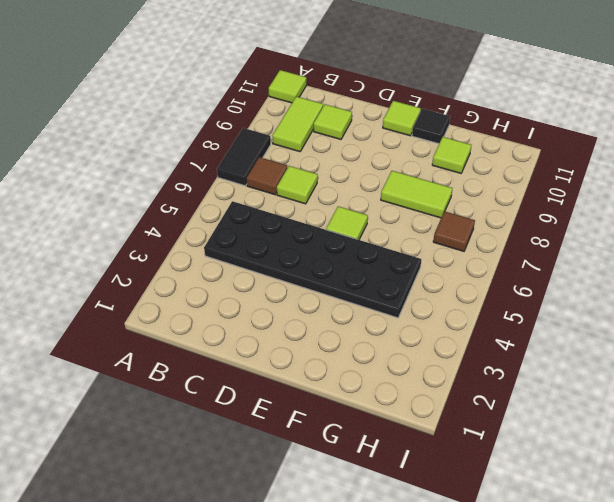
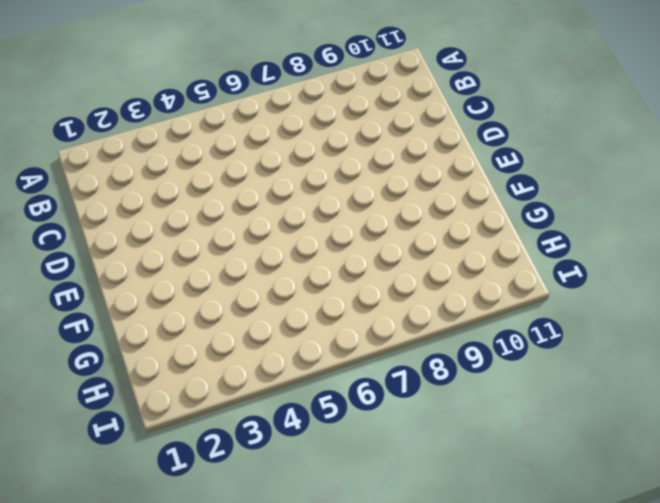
none -> black tile A7:A8 level 1
none -> lime tile A11 level 1
none -> black plate B4:G5 level 1

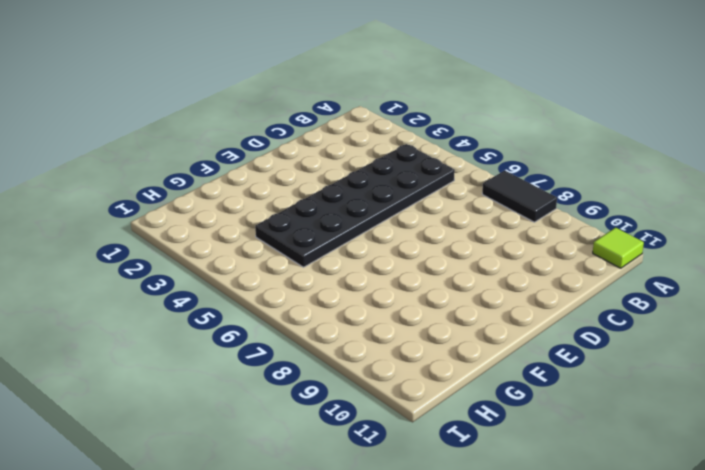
none -> brown tile B7 level 1
none -> lime tile B9:B10 level 1
none -> lime tile C7 level 1

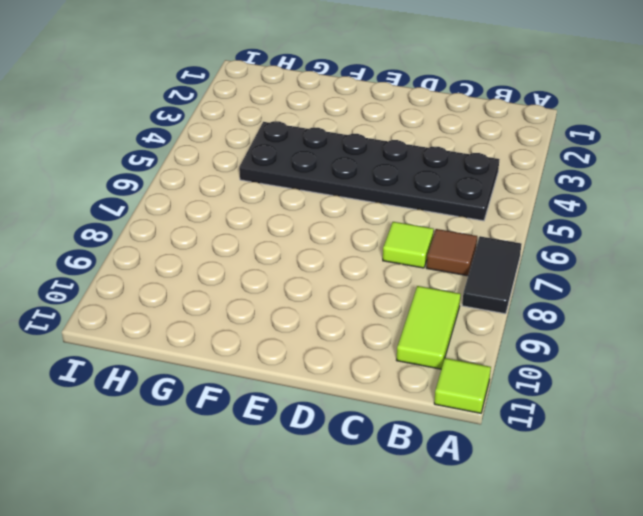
none -> lime tile C10 level 1
none -> lime tile E6 level 1
none -> lime tile E11 level 1

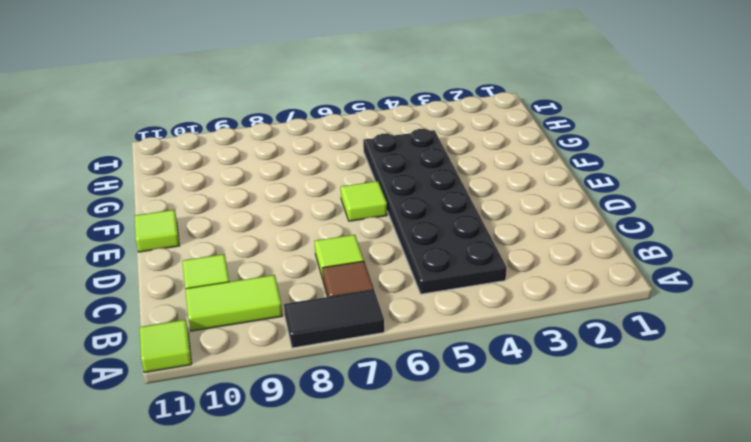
none -> lime tile F8:G8 level 1
none -> black tile F11 level 1
none -> lime tile G10 level 1

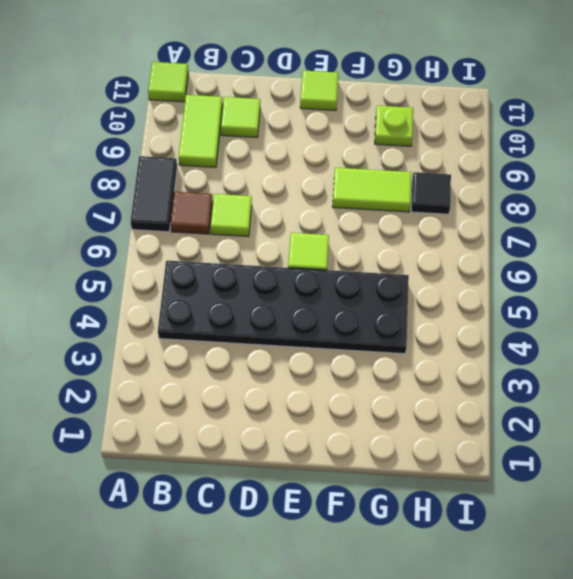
lime plate G10 level 1 -> lime tile G10 level 1
black tile H8 level 1 -> black tile F11 level 1
none -> brown tile H7 level 1

